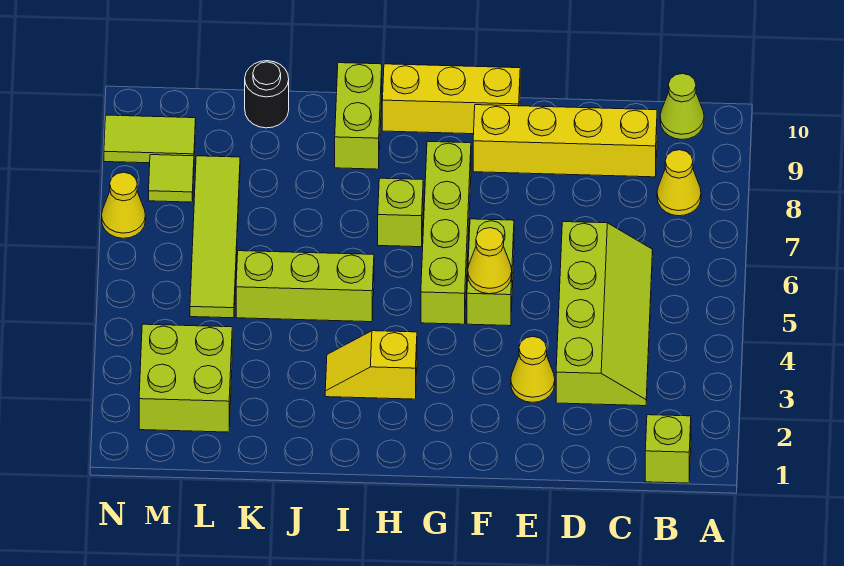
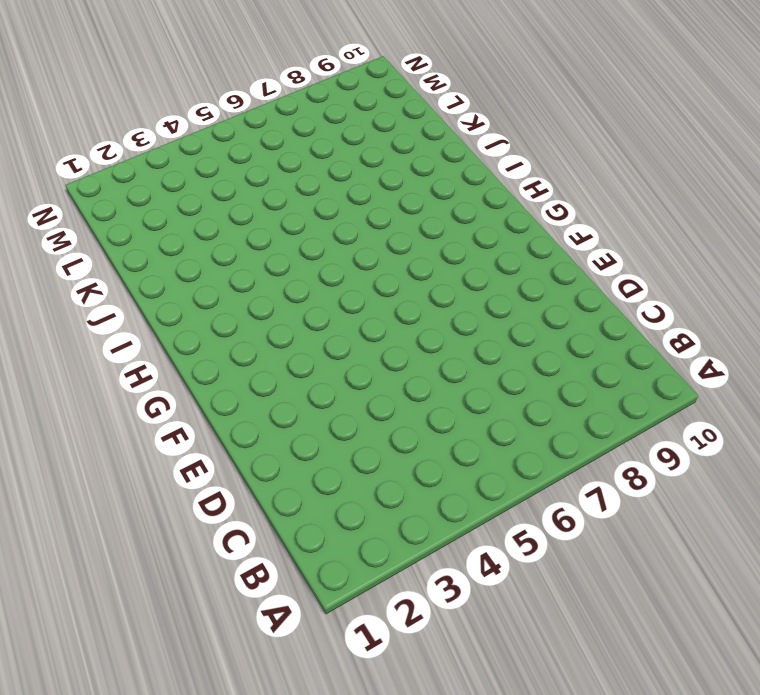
none -> lime brick B1 level 1
none -> yellow cone B8 level 1
none -> lime cone B10 level 1

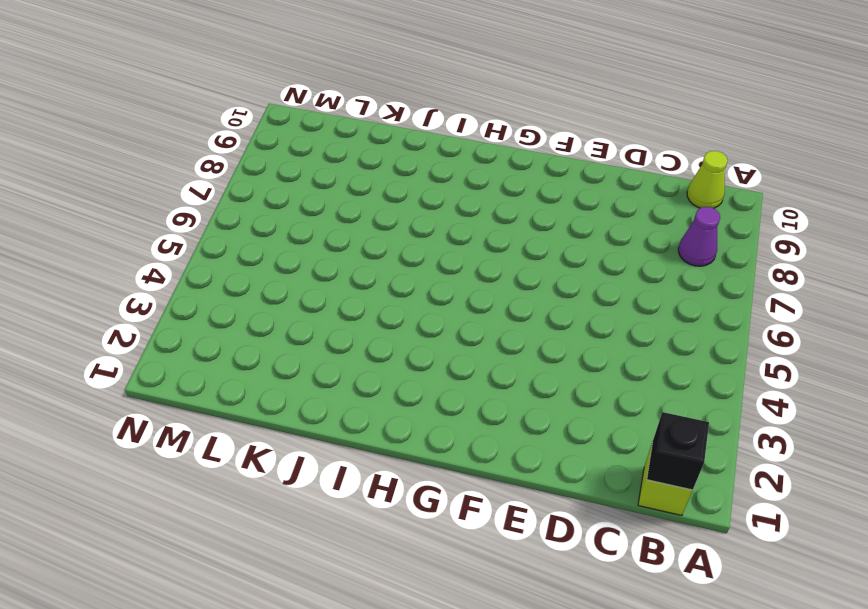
black brick B1 level 2 -> none
purple cone B8 level 1 -> yellow cone B8 level 1
none -> lime slope C3:D6 level 1 top D
none -> yellow brick C9:F9 level 1
none -> yellow cone E3 level 1

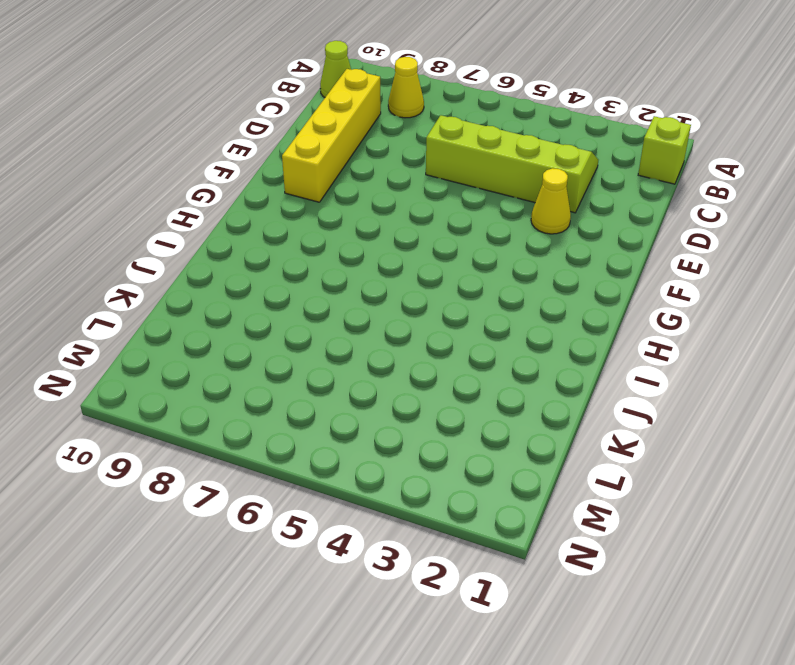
none -> lime brick F5:F6 level 1
none -> yellow brick F10:H10 level 1
none -> lime brick G5:G8 level 1

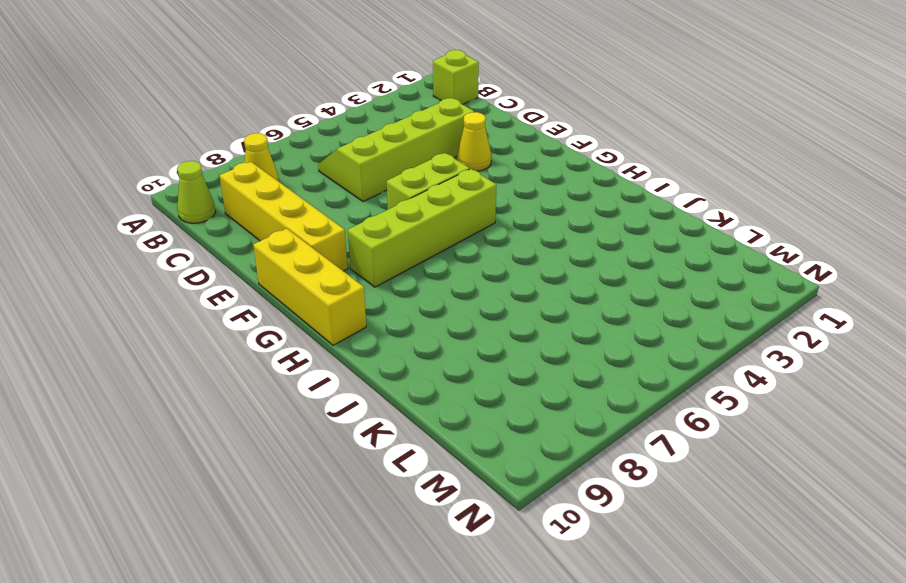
none -> yellow slope H3:I3 level 1 top H
none -> lime brick H7 level 1
none -> lime brick I5:K5 level 1

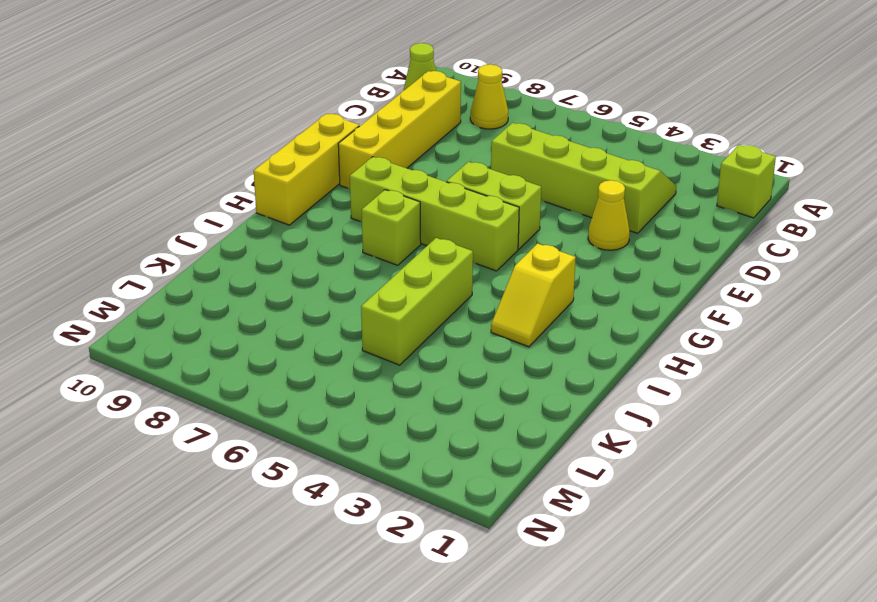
none -> lime brick I9:I10 level 1
none -> black round brick K10 level 1
none -> lime brick L2:M3 level 1

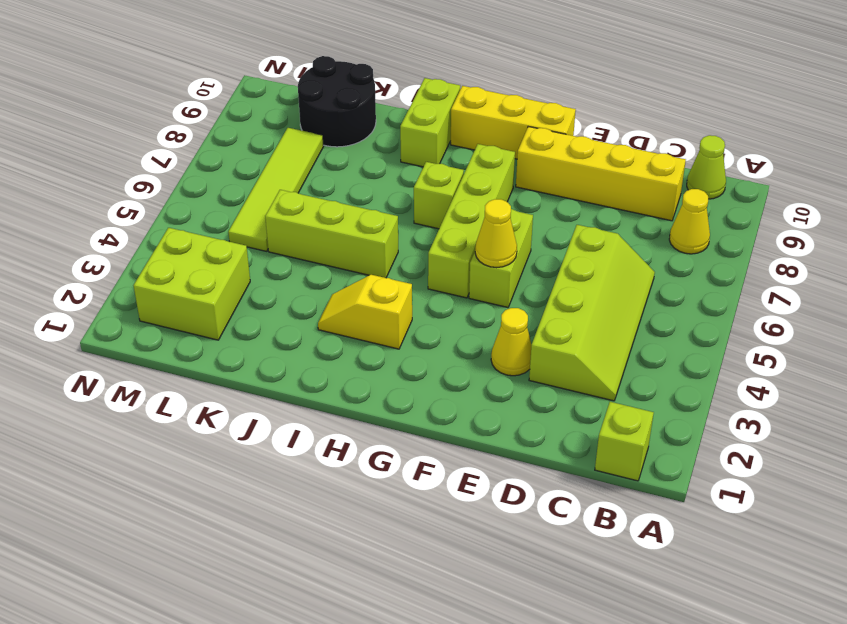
black round brick K9:L10 level 1 -> black round brick K10 level 1
none -> lime tile M8 level 1
none -> lime tile M9:N9 level 1
none -> yellow cone N7 level 1

